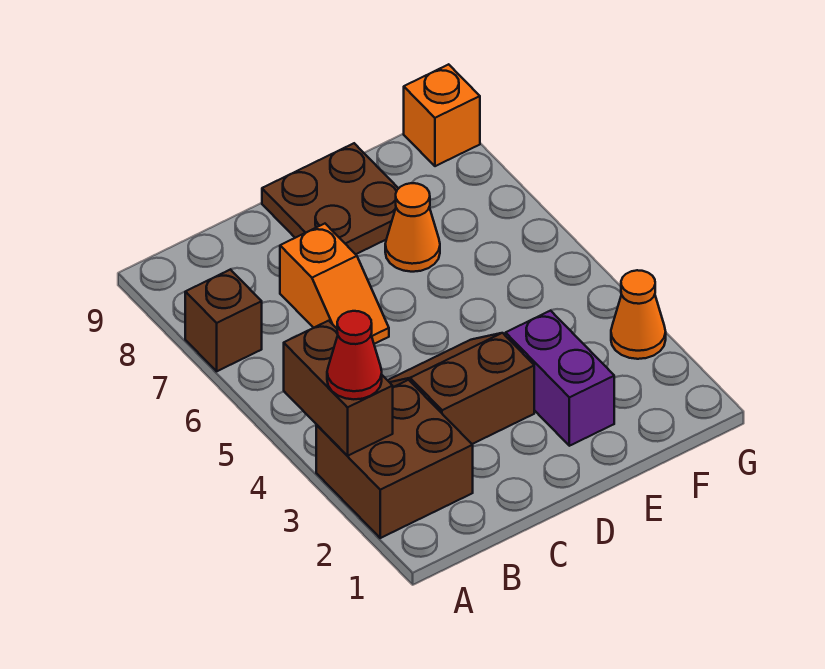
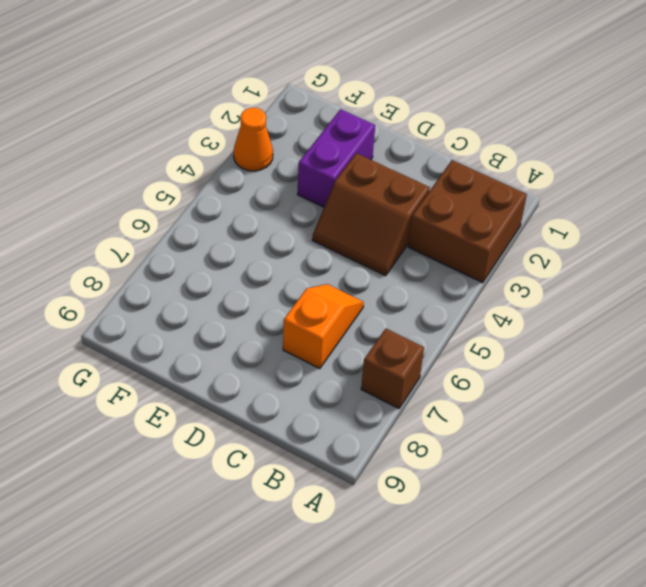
none -> brown plate D8:E9 level 1
none -> orange cone E7 level 1

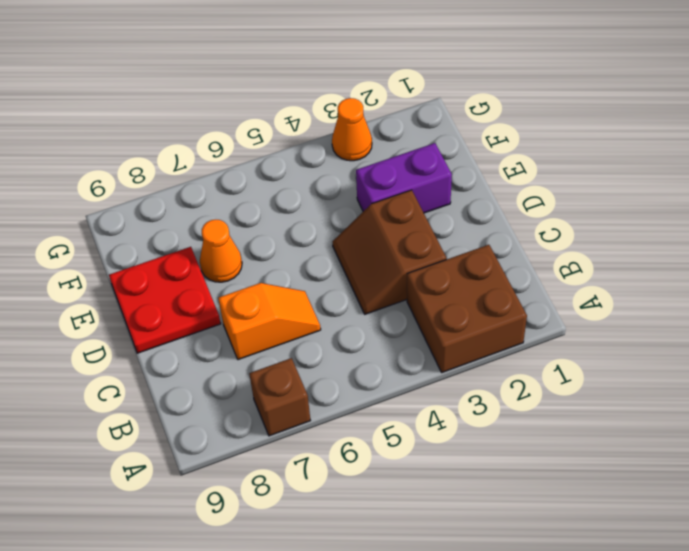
red plate D8:E9 level 1 -> brown plate D8:E9 level 1
none -> orange brick G9 level 1
none -> brown brick A3:A4 level 2

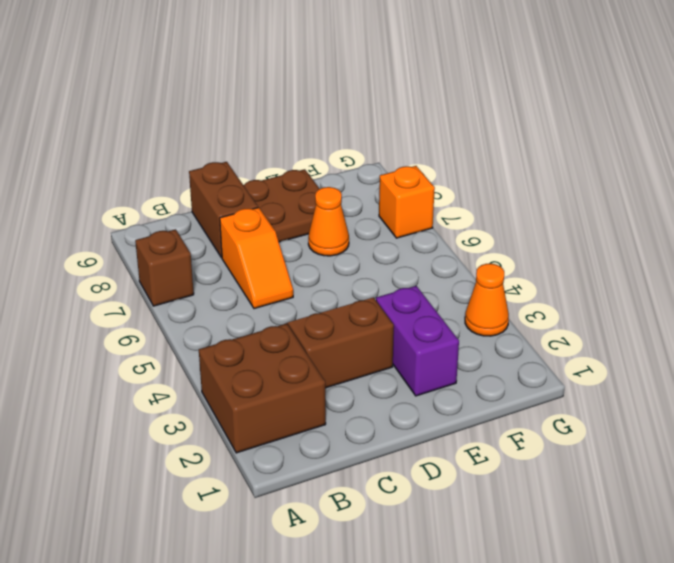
brown brick C8:C9 level 1 -> brown brick A3:A4 level 2
orange brick G7 level 1 -> orange brick G9 level 1
none -> red cone A3 level 3

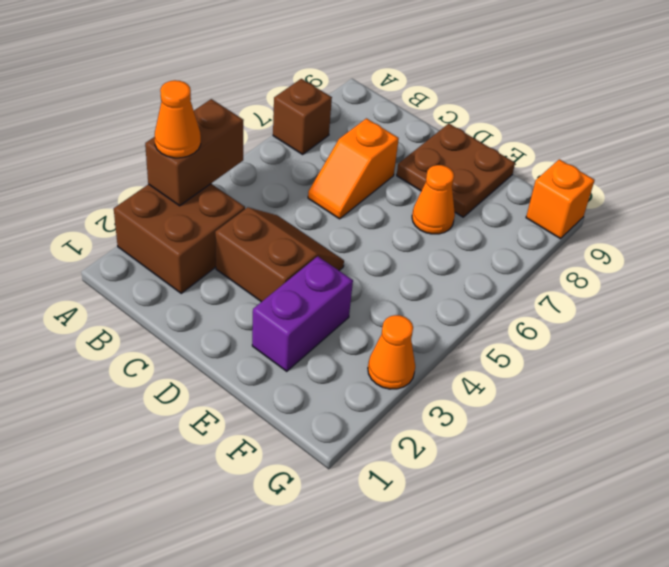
orange cone A3 level 3 -> red cone A3 level 3

